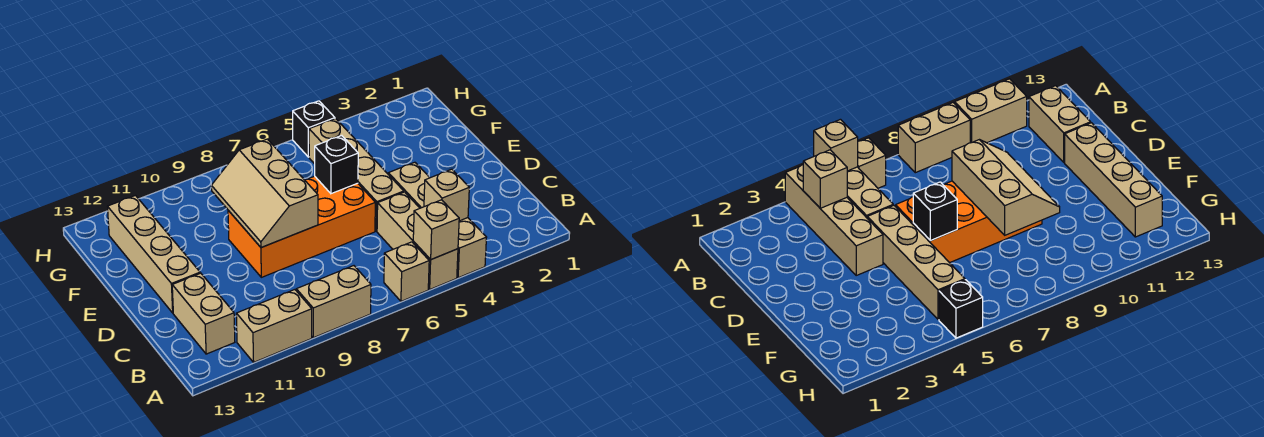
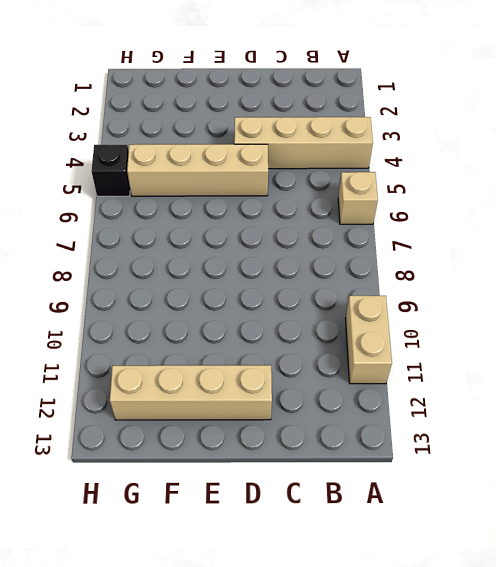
none -> tan brick A5:C5 level 1
none -> tan brick A8:A9 level 1
none -> tan brick B12:C12 level 1

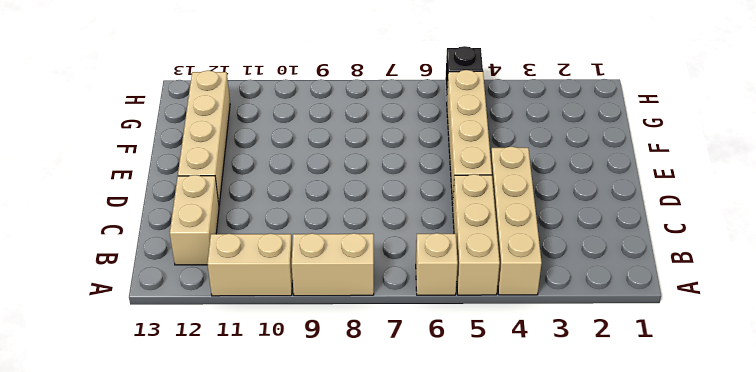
none -> orange brick D6:E9 level 1
none -> tan brick A5 level 2
none -> tan brick B4 level 2

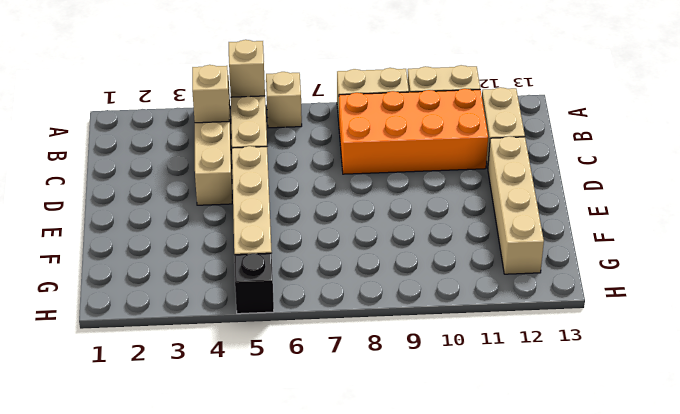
orange brick B8:C11 level 1 -> orange brick D6:E9 level 1
none -> tan slope D8:F9 level 2 top 8
none -> black brick E6 level 2

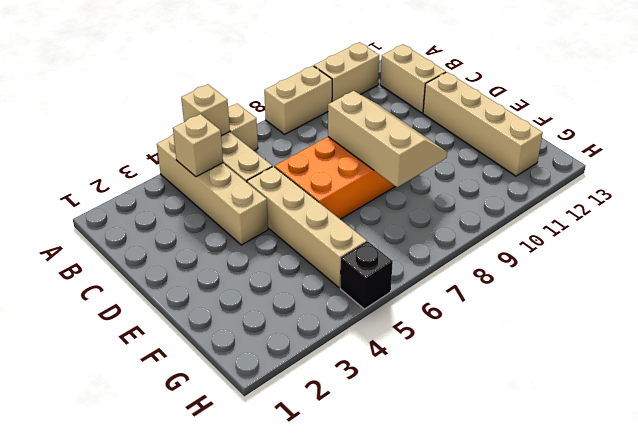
none -> black brick E6 level 2

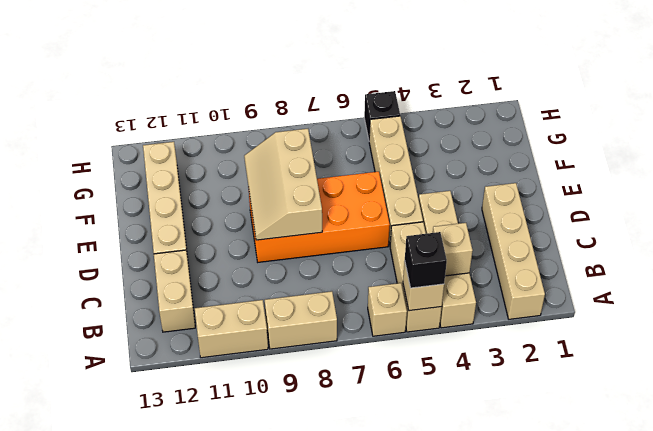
tan brick A2:D2 level 1 -> none
black brick A5 level 3 -> black brick E6 level 2

